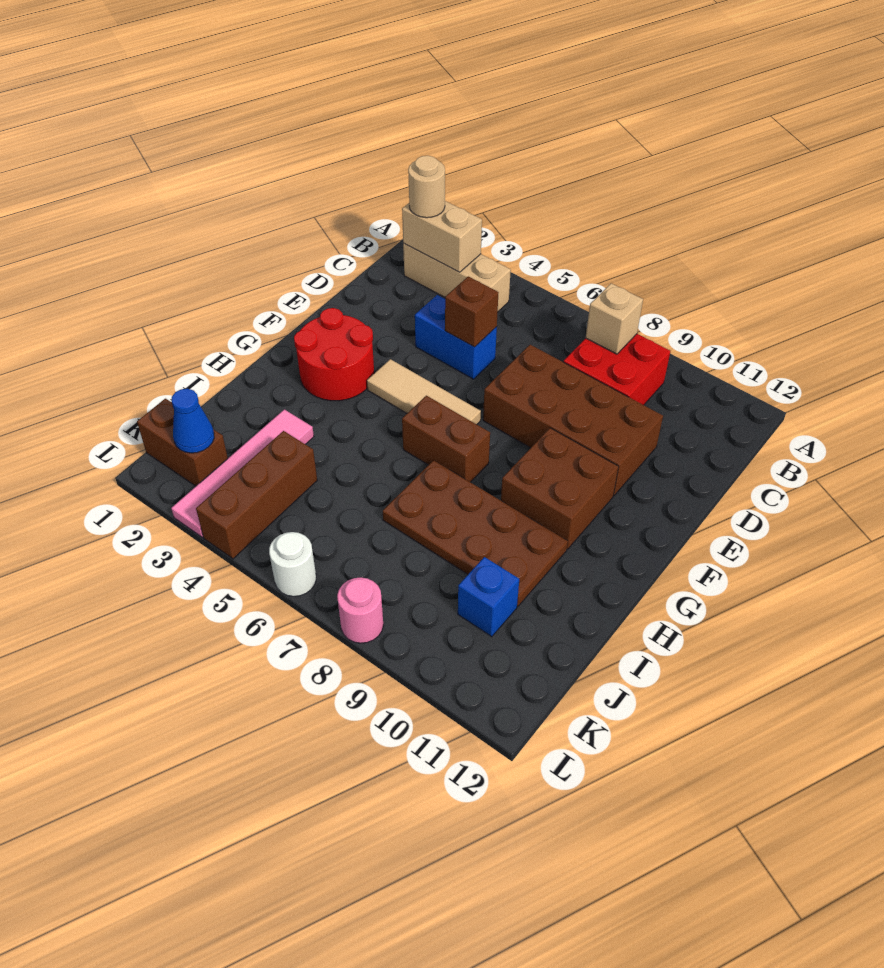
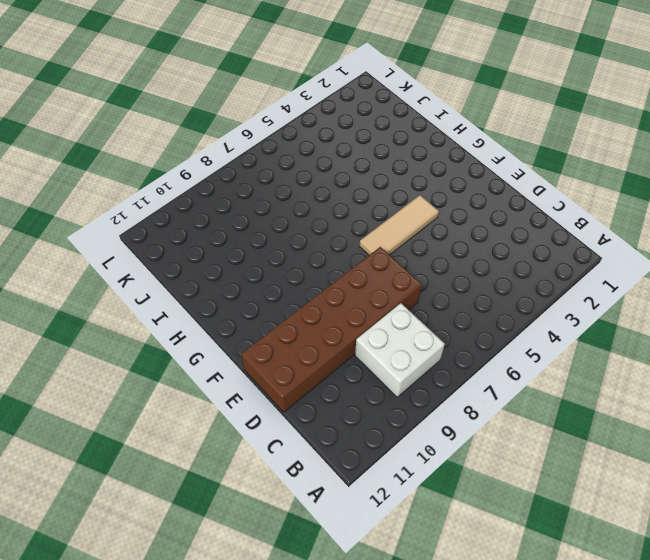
white brick B8:C9 level 1 -> red brick B8:C9 level 1
brown brick D7:E12 level 1 -> brown brick D7:E10 level 1
none -> tan brick B2:B4 level 1
none -> blue brick D4:D5 level 1
none -> red round brick F2:G3 level 1

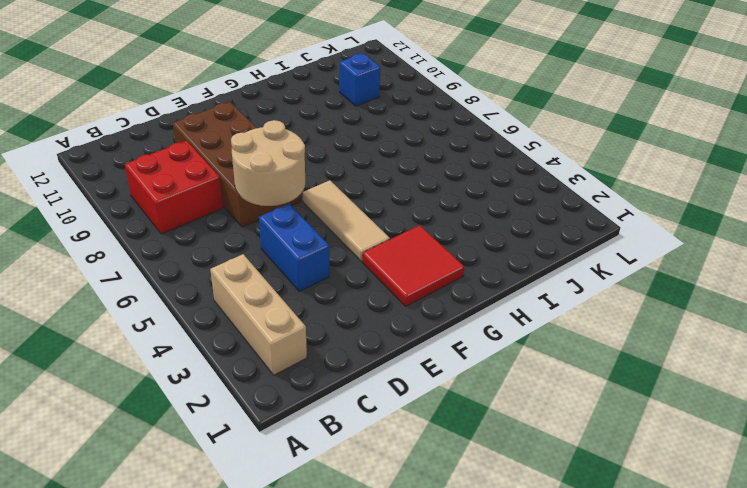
tan round brick D6:E7 level 2 -> none
red tile F2:G3 level 1 -> red round brick F2:G3 level 1
none -> brown brick F9:G10 level 1
none -> brown brick G6:G7 level 1
none -> brown plate H7:I10 level 1

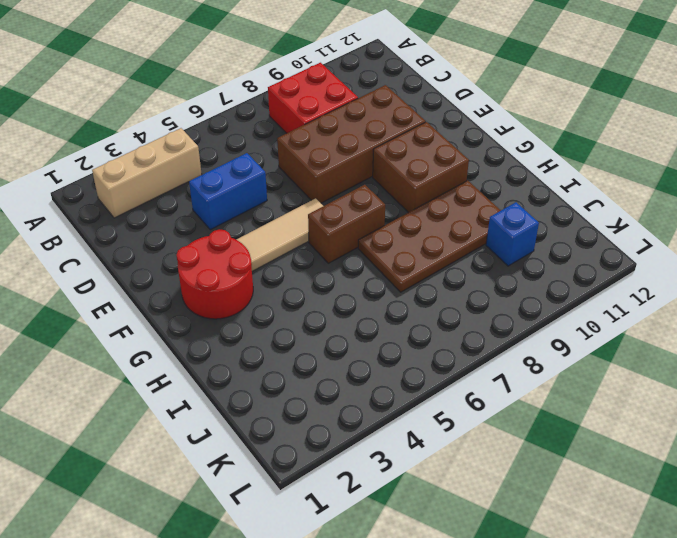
none -> pink tile I3:L3 level 1
none -> brown brick J4:L4 level 1
none -> brown brick K1:K2 level 1

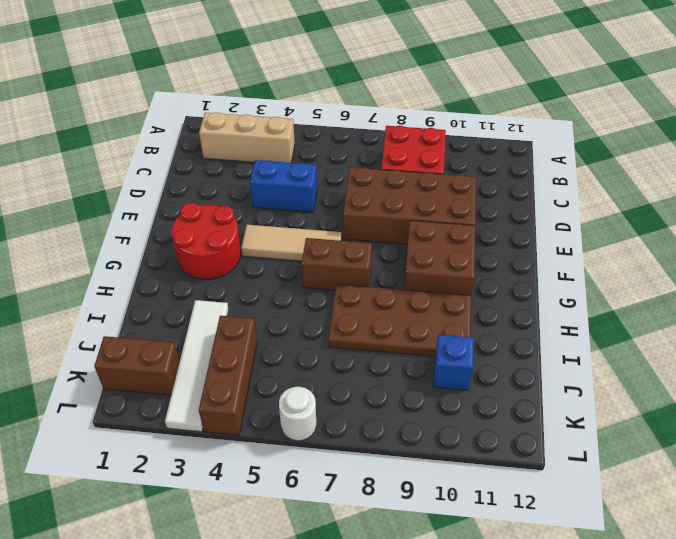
white tile I3:L3 level 1 -> pink tile I3:L3 level 1
none -> pink round brick L8 level 1
none -> tan brick B2:B3 level 2
none -> tan brick B8 level 2

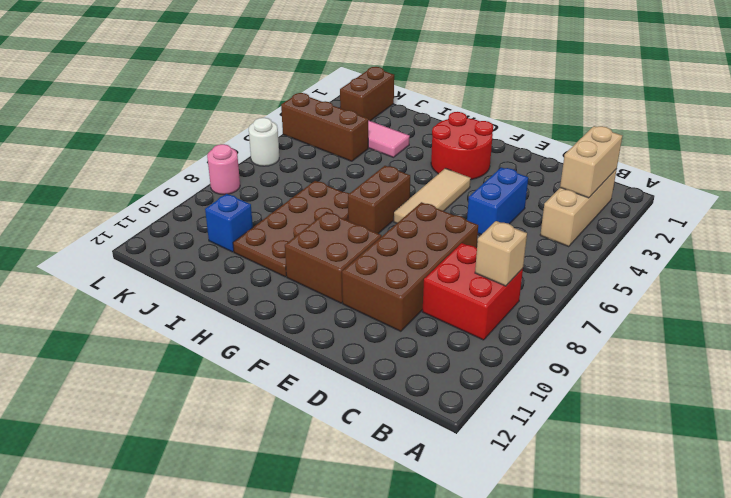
none -> brown brick D5 level 2
none -> blue cone K2 level 2
none -> tan round brick B2 level 3

